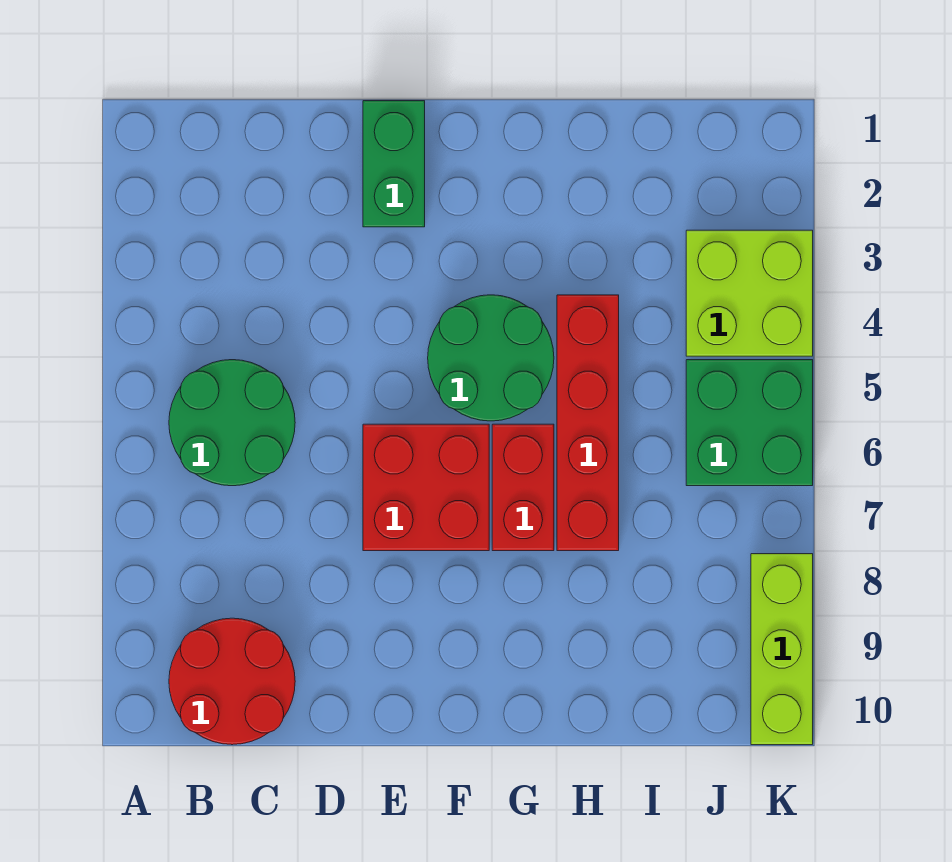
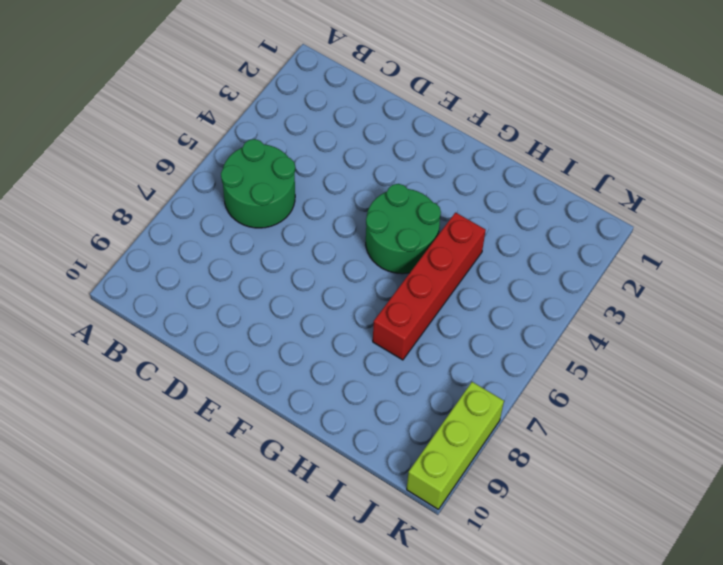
none -> red round brick B9:C10 level 1
none -> green brick E1:E2 level 1

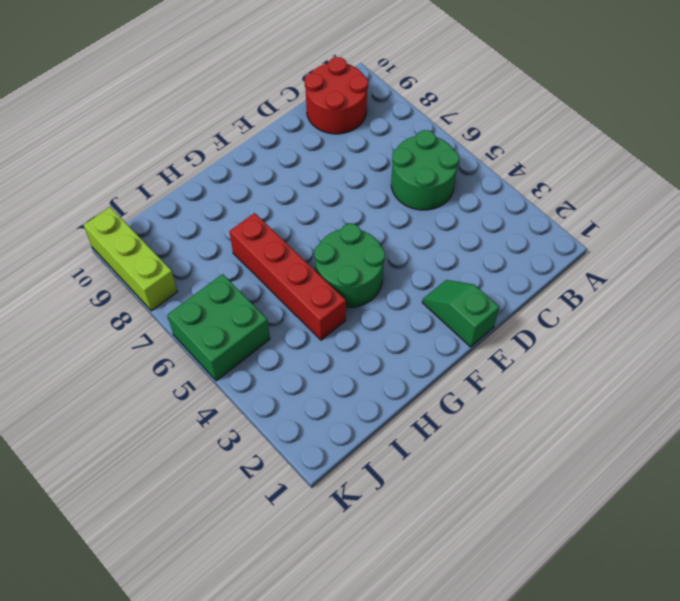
green slope E1:E2 level 1 top 1 -> green brick E1:E2 level 1
none -> red brick E6:F7 level 1
none -> red brick G6:G7 level 1

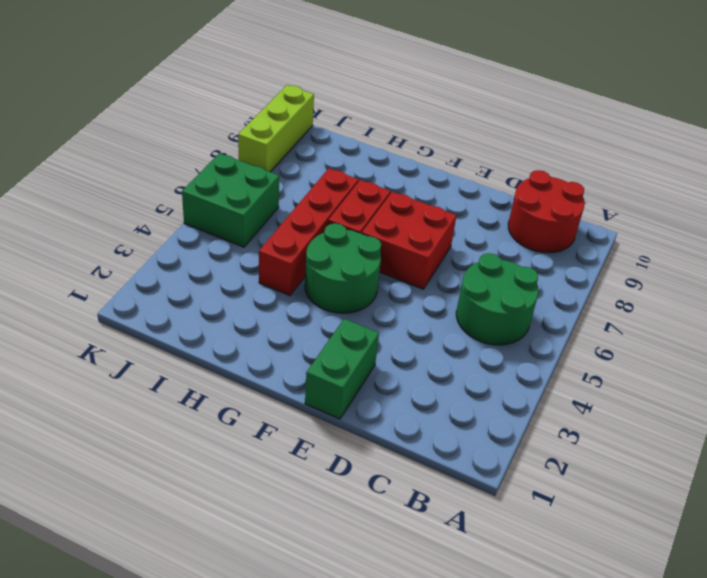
none -> lime brick J3:K4 level 1

